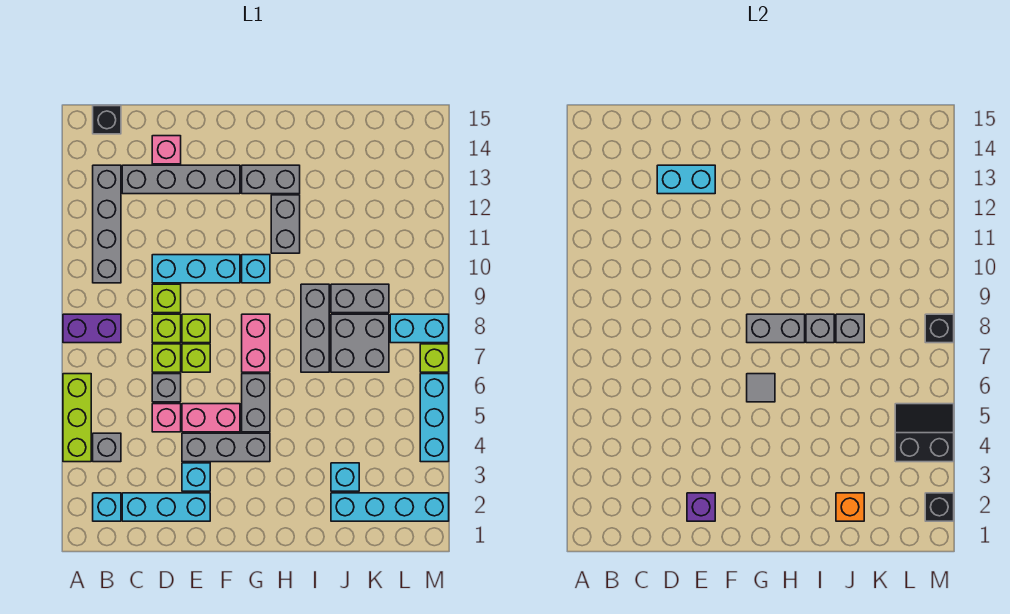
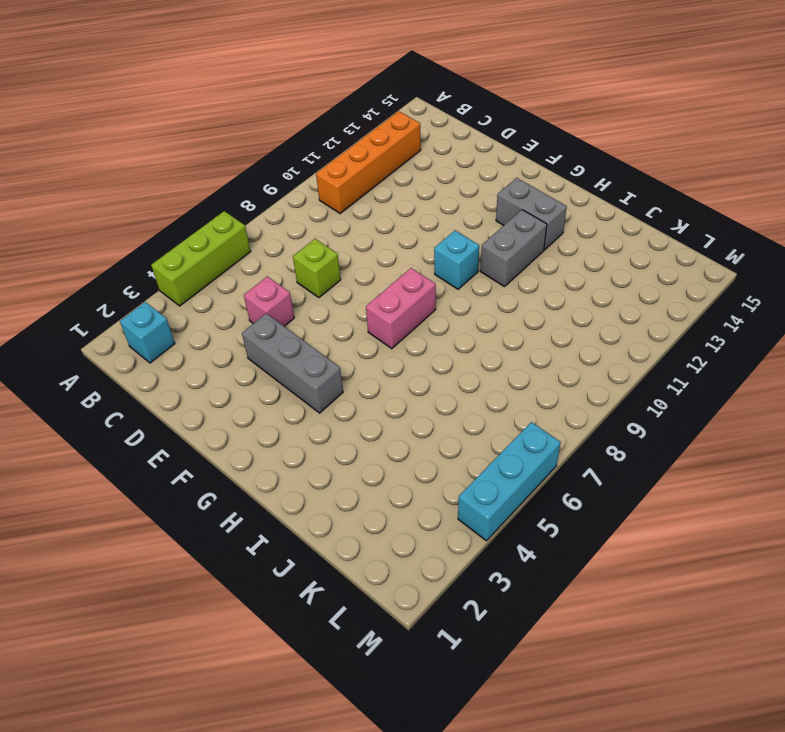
orange brick B10:B13 level 1 -> grey brick B10:B13 level 1
none -> purple brick A8:B8 level 1
none -> grey brick B4 level 1
none -> black brick B15 level 1
none -> cyan brick C2:E2 level 1

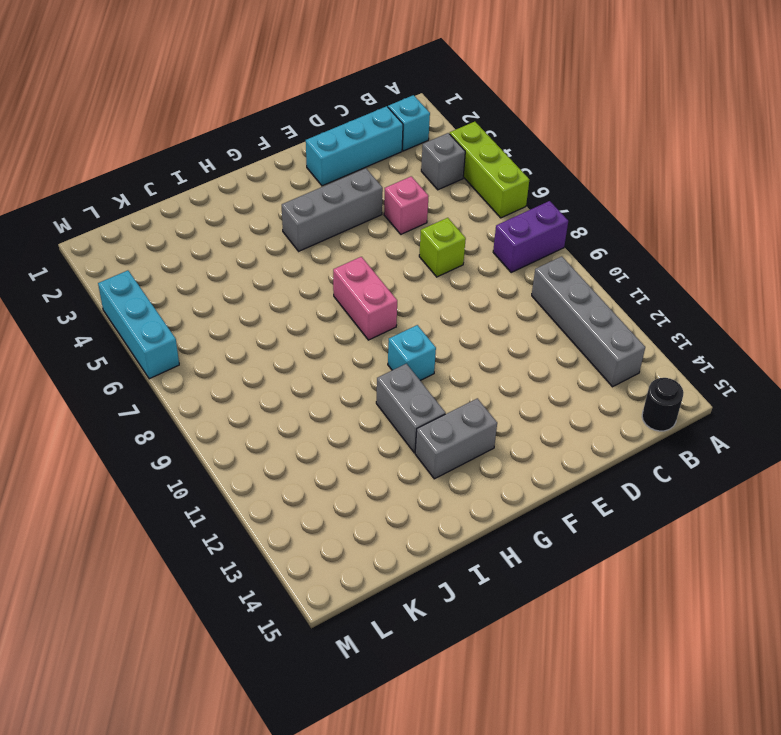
black round brick B15 level 1 -> black brick B15 level 1
none -> grey brick C13:F13 level 1
none -> grey brick D6 level 1
none -> lime brick D8 level 1
none -> lime brick D9 level 1

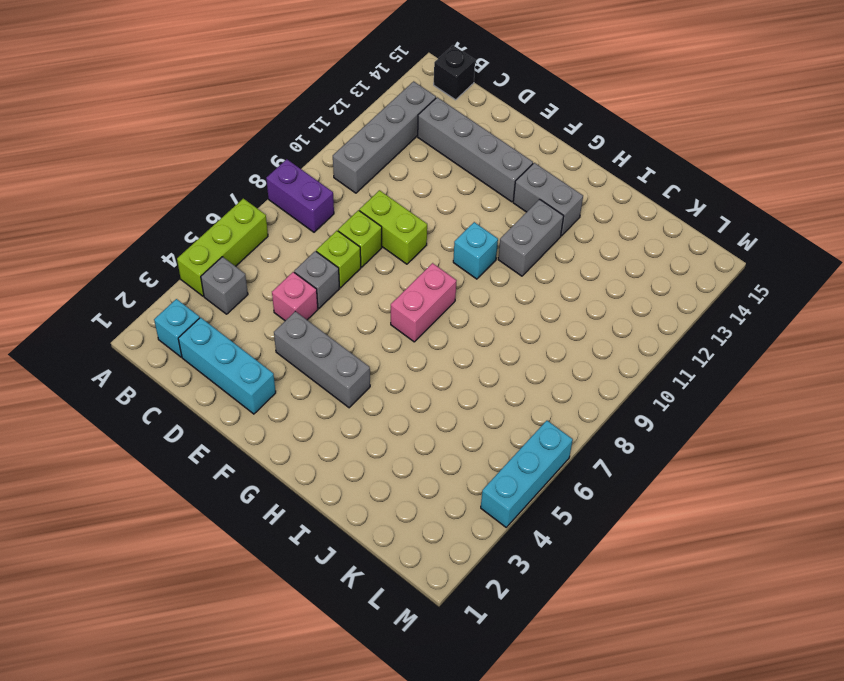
lime brick D9:E9 level 1 -> lime brick D9 level 1
none -> cyan brick D10:F10 level 1
none -> pink brick D14 level 1
none -> cyan brick E3 level 1
none -> pink brick E5:F5 level 1

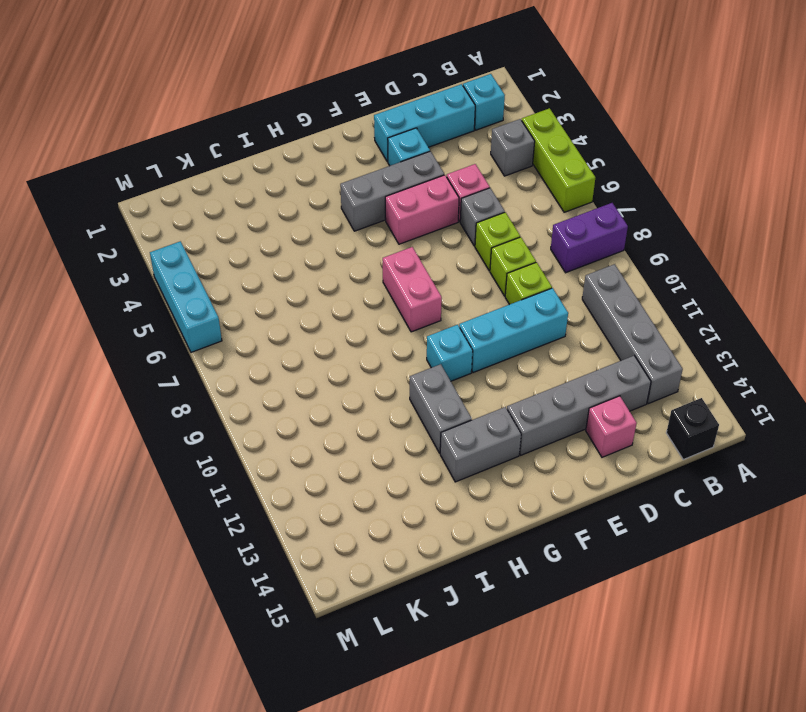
none -> lime brick E7 level 1
none -> lime brick E8 level 1
none -> grey brick G5:G6 level 1
none -> grey brick I7:I9 level 1

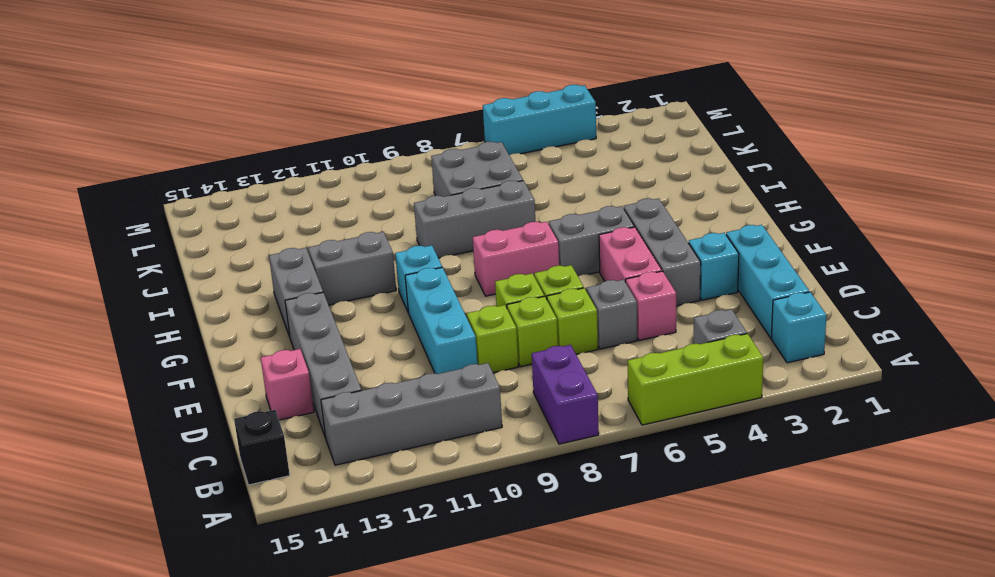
none -> cyan brick J2:M2 level 1
none -> cyan brick J3 level 1
none -> grey brick J9:K9 level 1
none -> cyan brick L8:M8 level 1

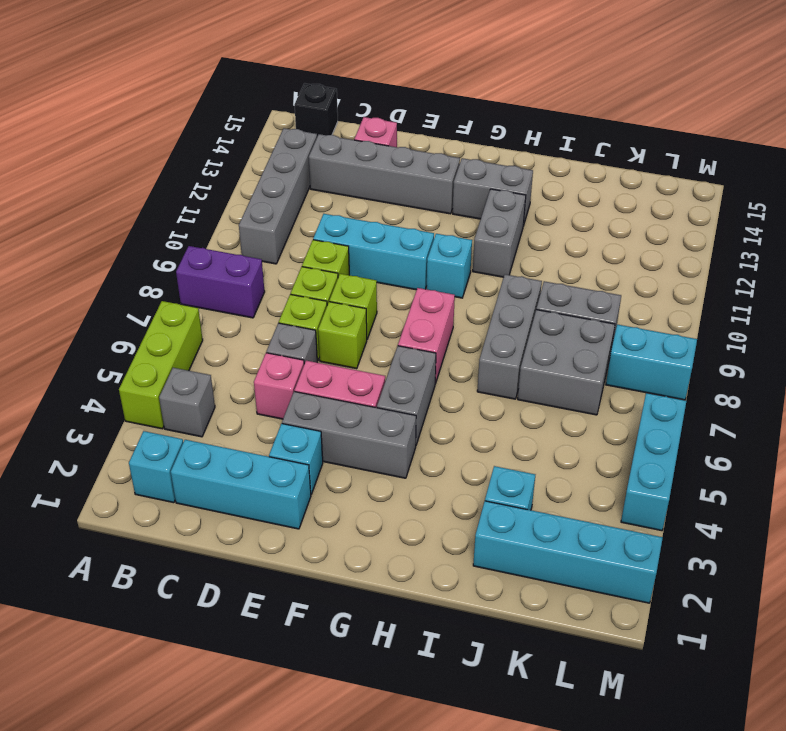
none -> lime brick M7 level 1
none -> cyan brick D13:E13 level 2
none -> purple brick E2 level 2
none -> grey tile G6 level 2

